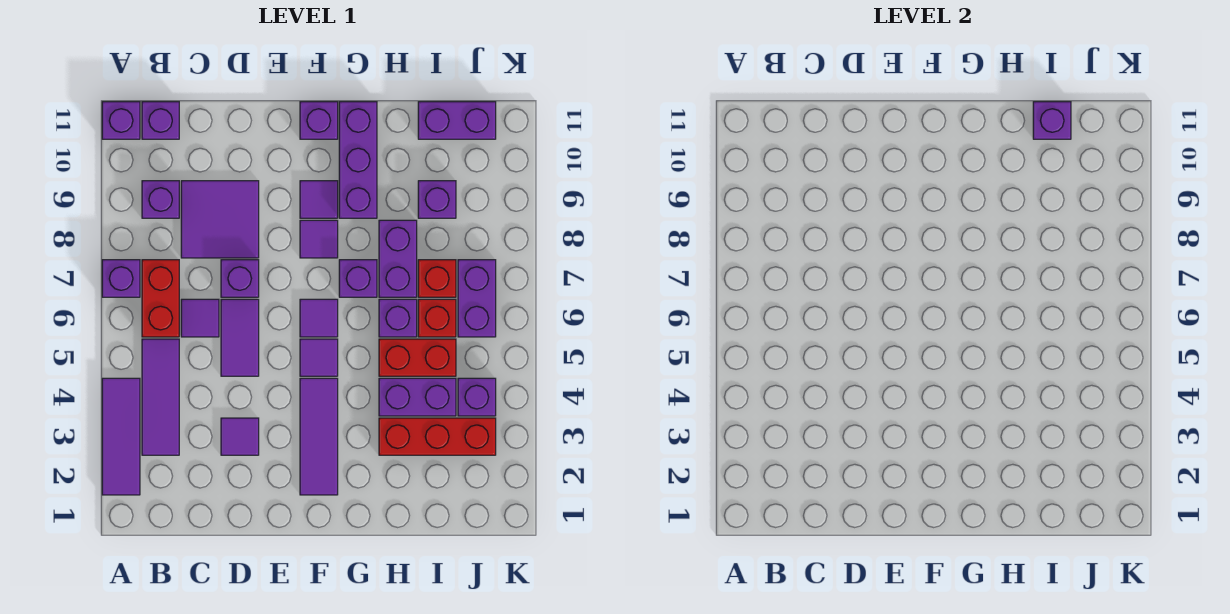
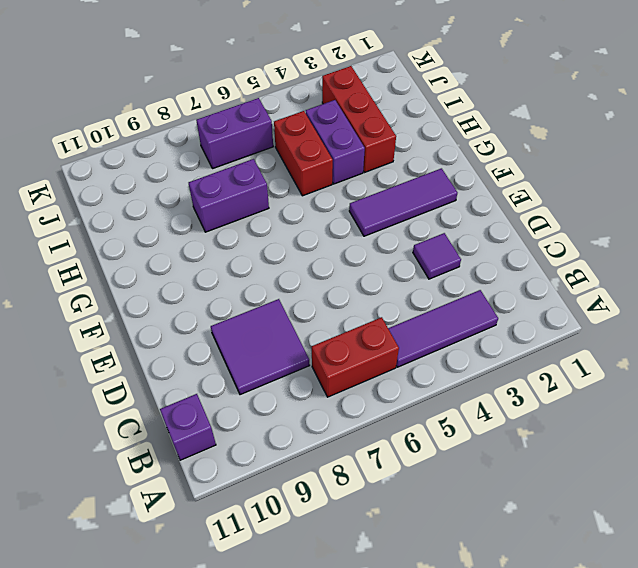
none -> purple tile A2:A4 level 1
none -> purple brick A7 level 1
none -> purple brick A11 level 1
none -> purple brick B9 level 1

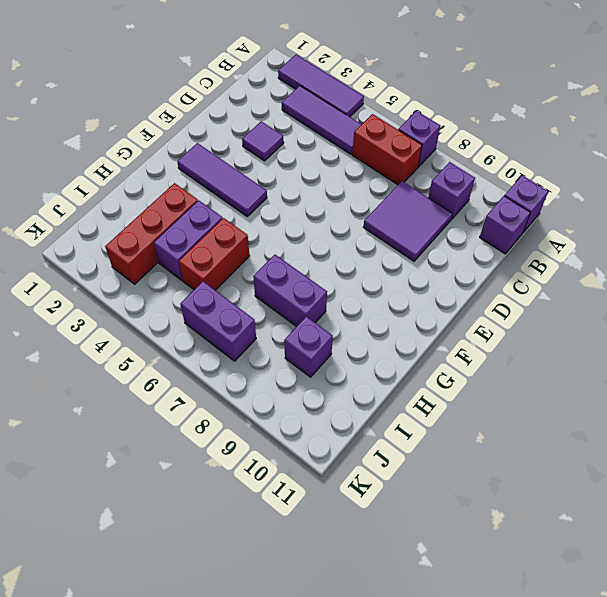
none -> purple tile C6 level 1
none -> purple tile D5:D6 level 1
none -> purple brick D7 level 1
none -> purple tile F5 level 1

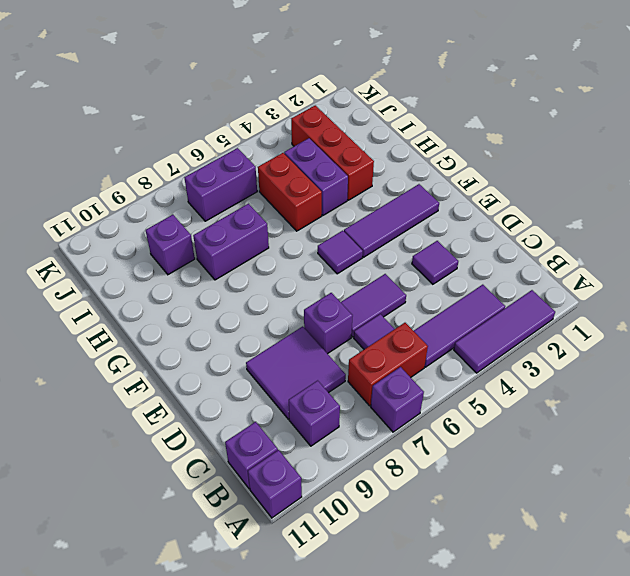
none -> purple tile F6 level 1
none -> purple tile F8 level 1
none -> purple tile F9 level 1
none -> purple brick F11 level 1

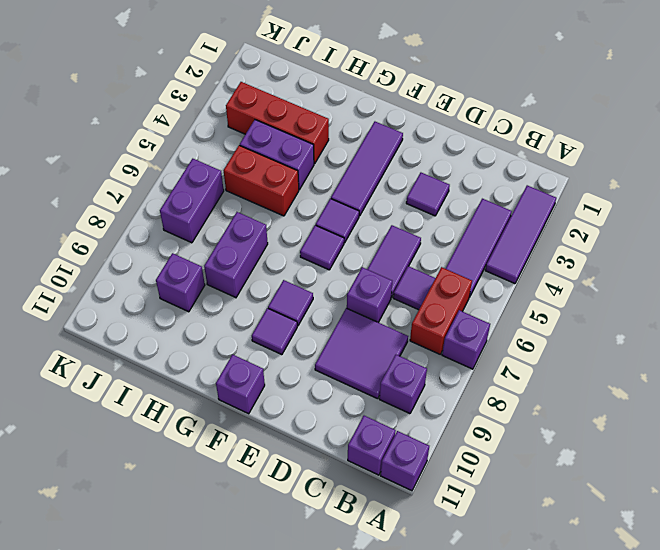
none -> purple brick G7 level 1
none -> purple brick G9:G11 level 1
none -> purple brick H6 level 1
none -> red brick I6 level 1

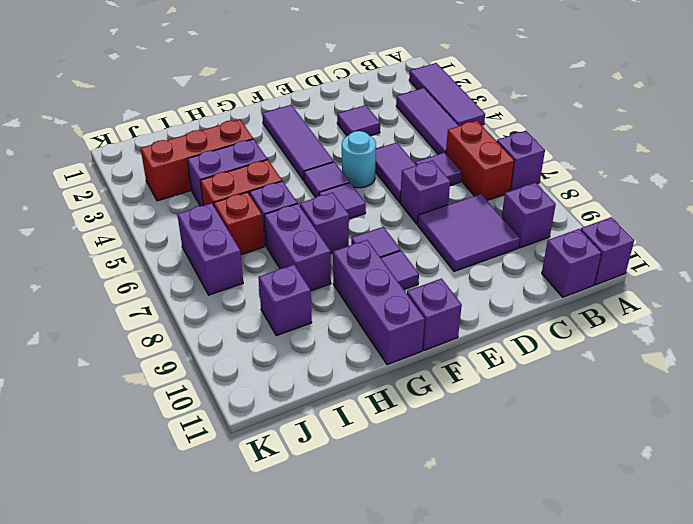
cyan round brick E5 level 1 -> none
none -> red brick I7 level 1
none -> purple brick I11:J11 level 1
none -> purple brick J4 level 1
none -> purple brick I11 level 2

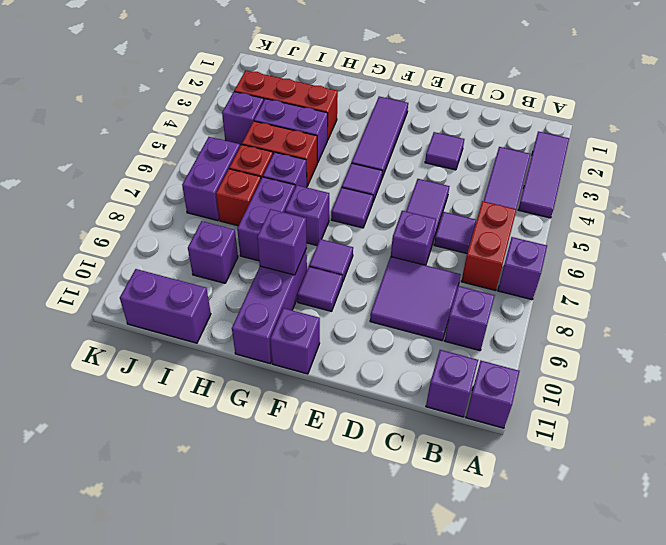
purple brick G9 level 2 -> purple brick I11 level 2

